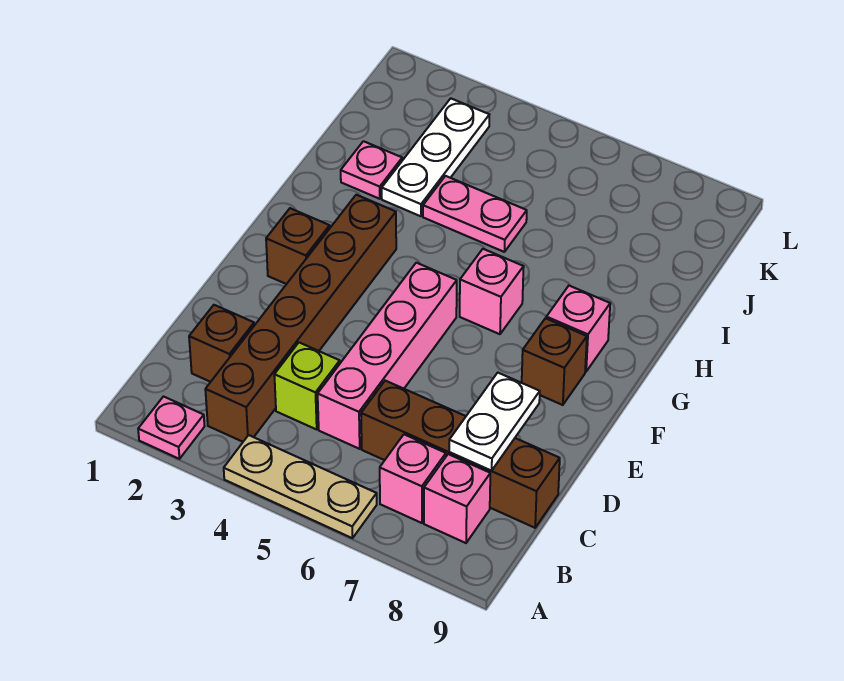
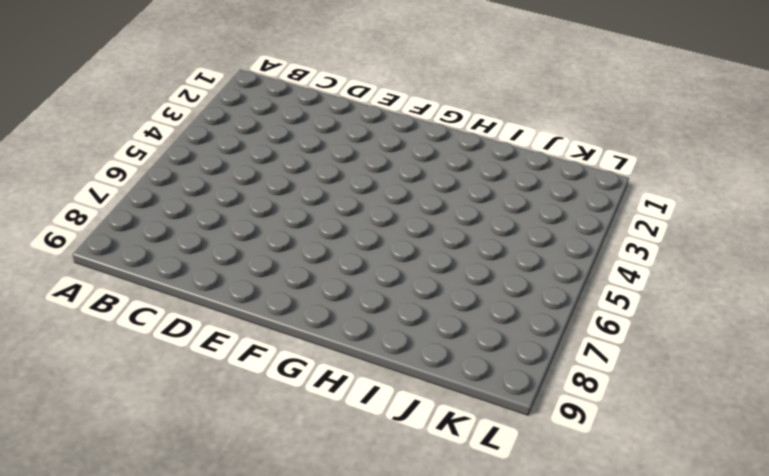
none -> pink plate A2 level 1
none -> tan plate A4:A6 level 1
none -> brown brick B3:G3 level 1

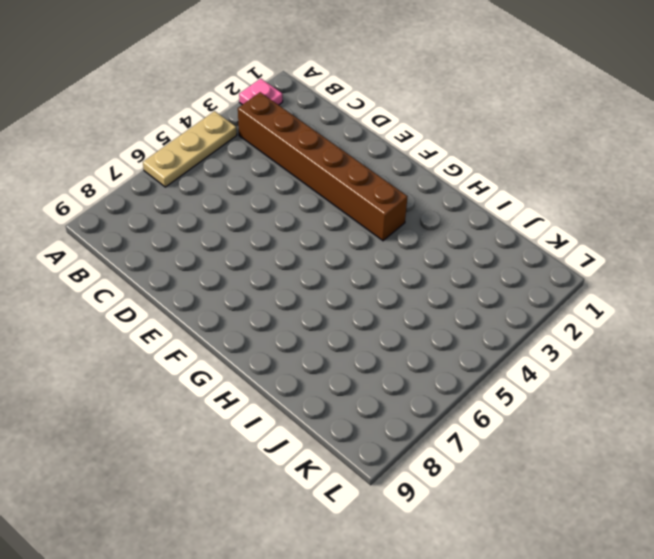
none -> pink brick B7 level 1
none -> pink brick B8 level 1
none -> brown brick C2 level 1

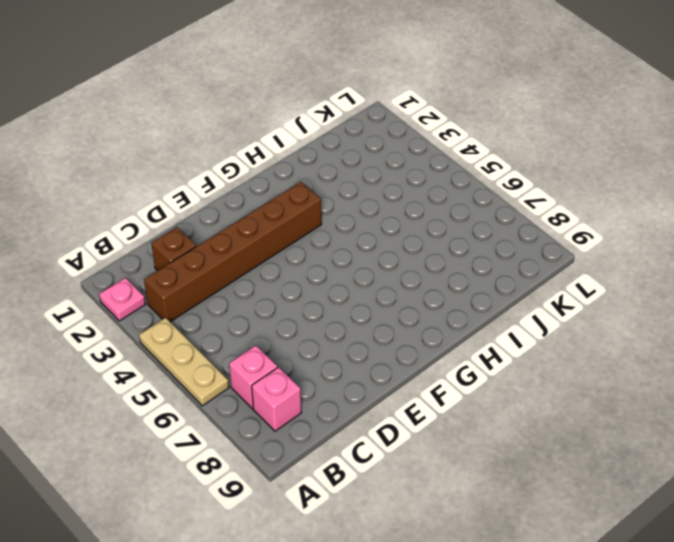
none -> lime brick C4 level 1
none -> pink brick C5:F5 level 1
none -> brown brick C6:C9 level 1

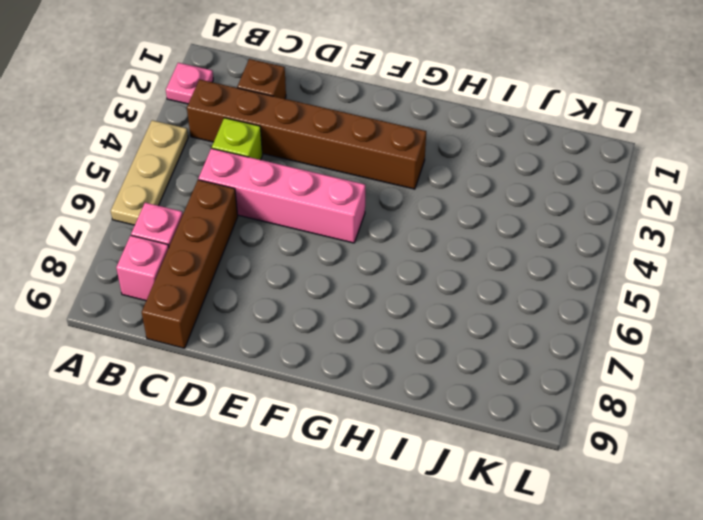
none -> brown brick F2 level 1
none -> brown brick F8 level 1
none -> pink brick G6 level 1

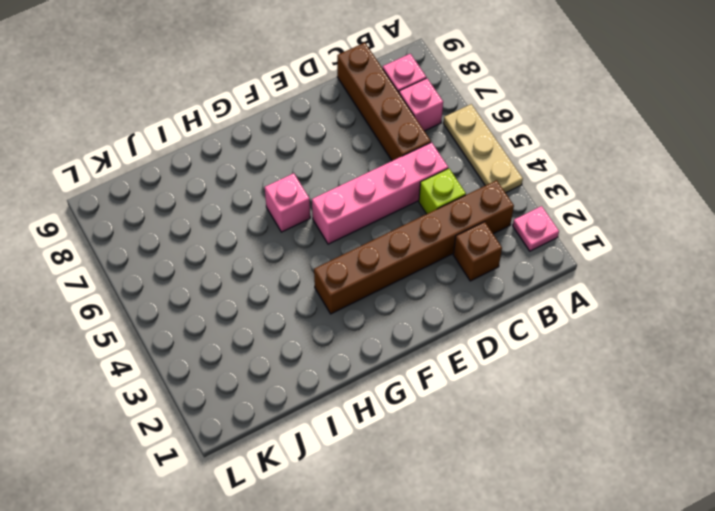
none -> brown brick F2 level 1
none -> brown brick F8 level 1
none -> pink brick G8 level 1

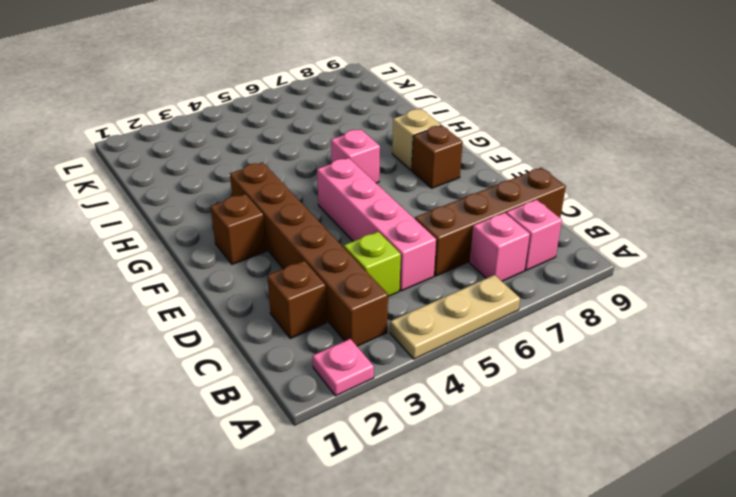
tan brick G8 level 1 -> pink brick G8 level 1
none -> pink plate I2 level 1
none -> white plate I3:K3 level 1
none -> pink plate I4:I5 level 1

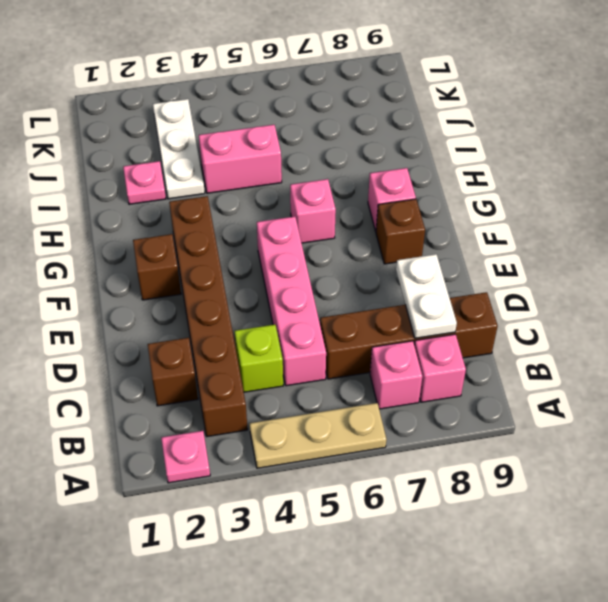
pink brick I4:I5 level 1 -> pink plate I4:I5 level 1

